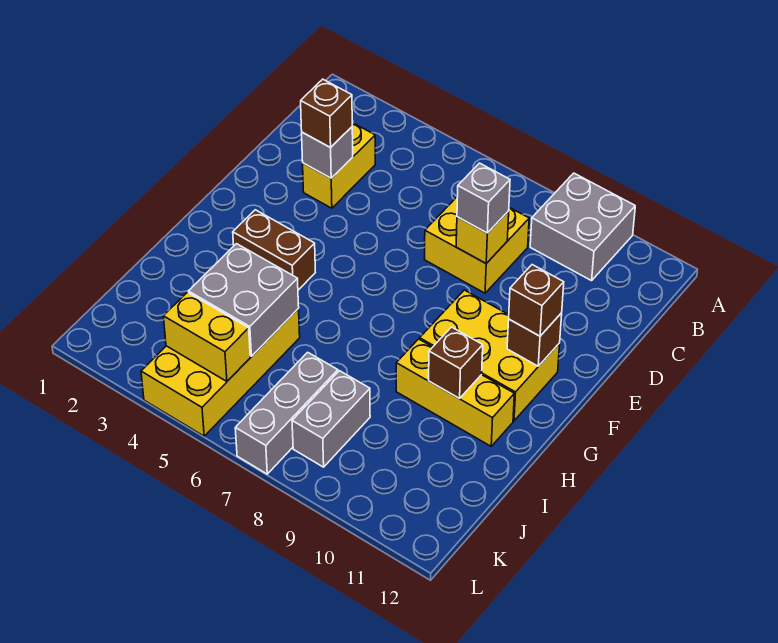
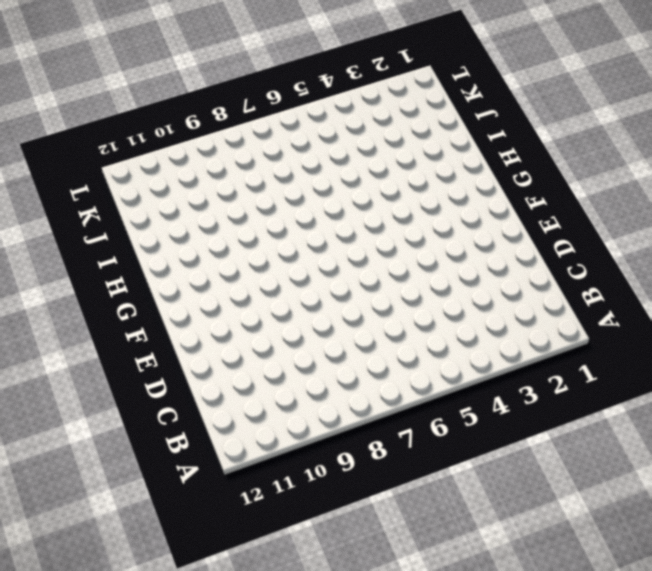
none -> grey brick A9:B10 level 1
none -> yellow brick C3:D3 level 1
none -> yellow brick C7:D8 level 1

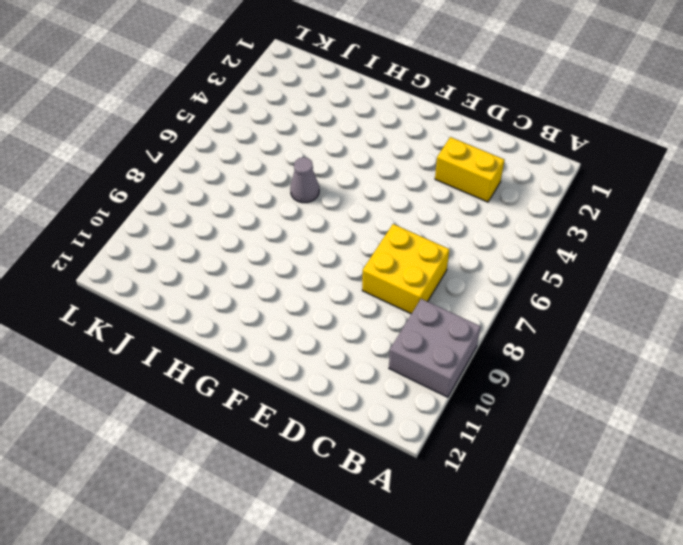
grey cone H6 level 1 -> none
none -> yellow brick F9:G11 level 1
none -> brown brick G3:G4 level 1
none -> yellow brick H9:H11 level 1

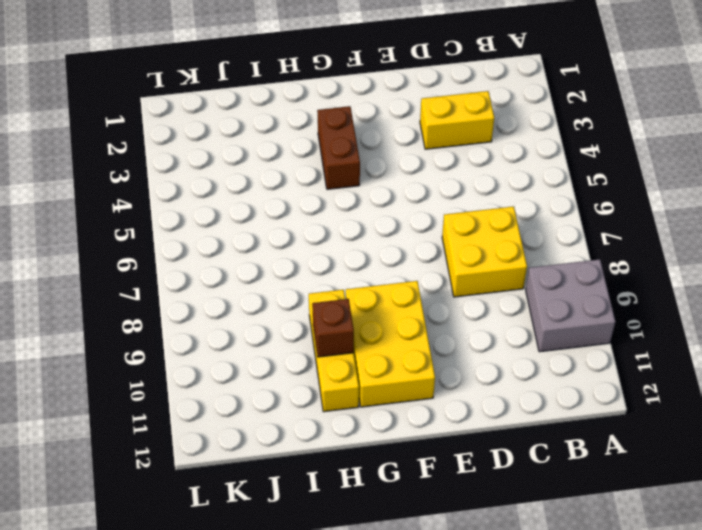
none -> yellow brick I4:L5 level 1
none -> grey brick J7:L7 level 1
none -> grey brick J8:K8 level 1

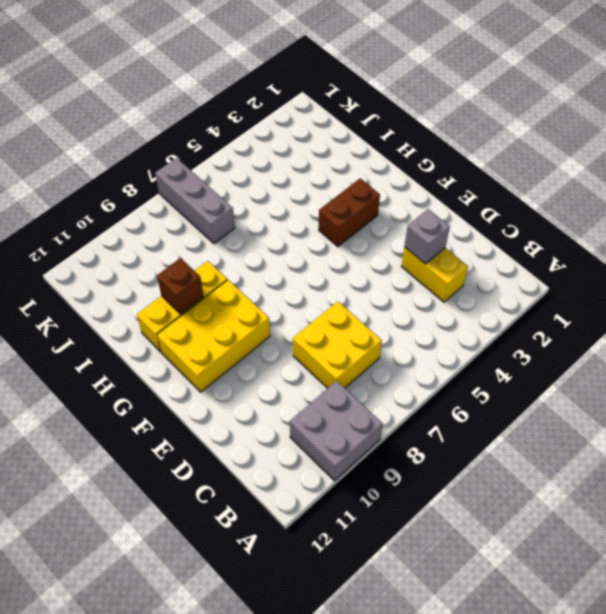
none -> yellow brick I4:L5 level 1
none -> grey brick J8:K8 level 1
none -> yellow brick D8 level 2

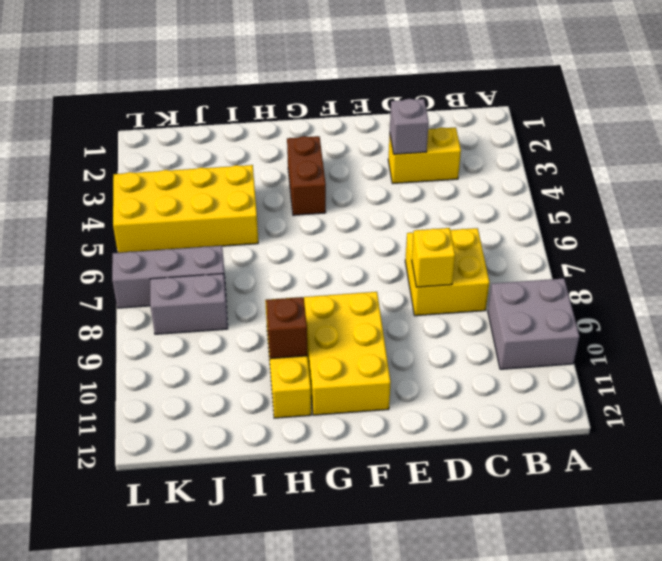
none -> brown brick F11 level 2
none -> grey brick I4:J5 level 2
none -> yellow brick K4:K5 level 2

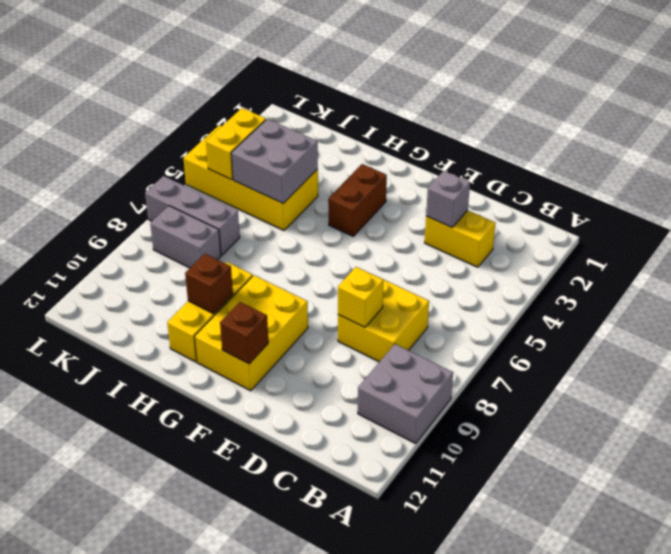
none -> brown brick D3 level 3
none -> grey brick D8 level 3
none -> brown brick F11 level 3

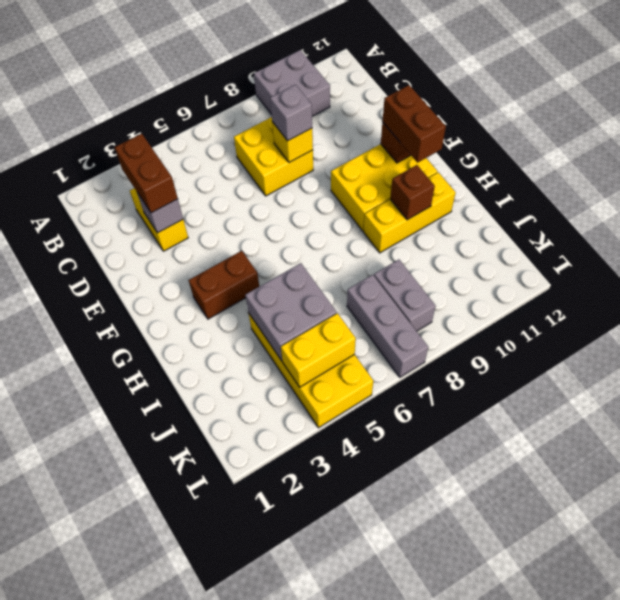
brown brick C3:D3 level 3 -> brown brick D3 level 3
brown brick F11:G11 level 3 -> brown brick F11 level 3

